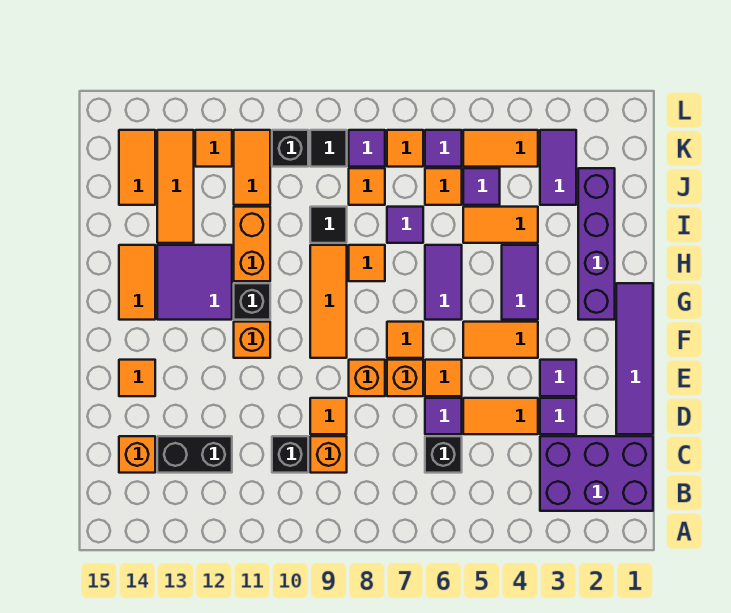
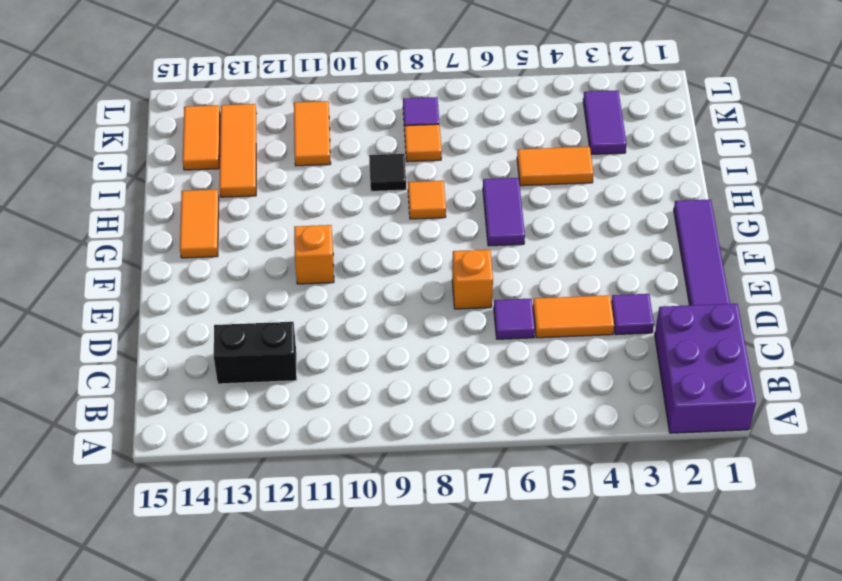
purple brick A1:C2 level 1 -> purple brick B1:C3 level 1
none -> black brick C6 level 1
none -> orange brick C9 level 1
none -> black brick C10 level 1
none -> orange brick C14 level 1

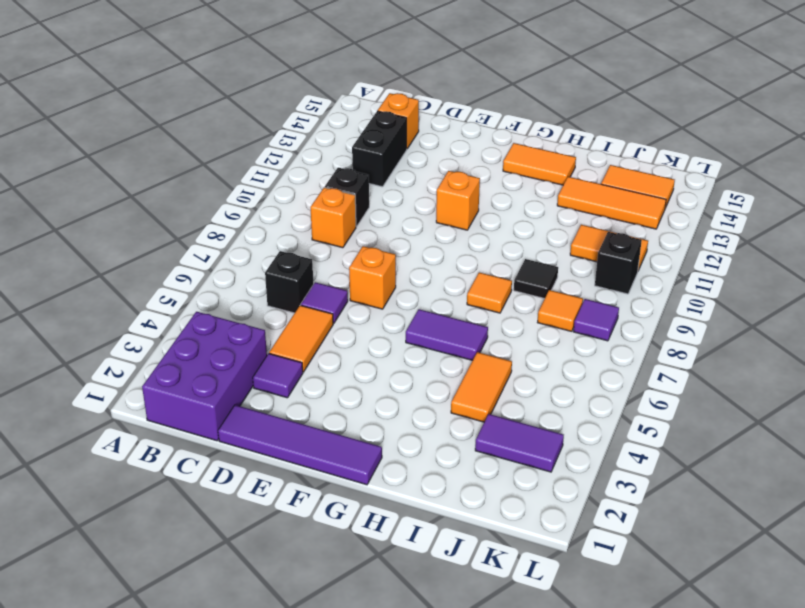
none -> orange tile D9 level 1
none -> purple tile E3 level 1
none -> orange tile E6 level 1
none -> orange brick E8 level 1

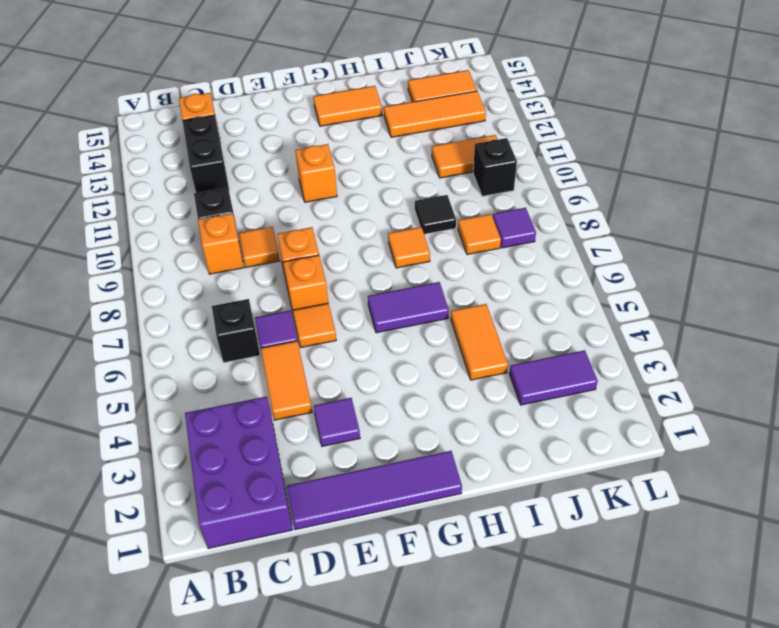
none -> purple tile D3 level 1
none -> orange tile E14 level 1
none -> orange tile F4:F5 level 1
none -> orange tile F7 level 1

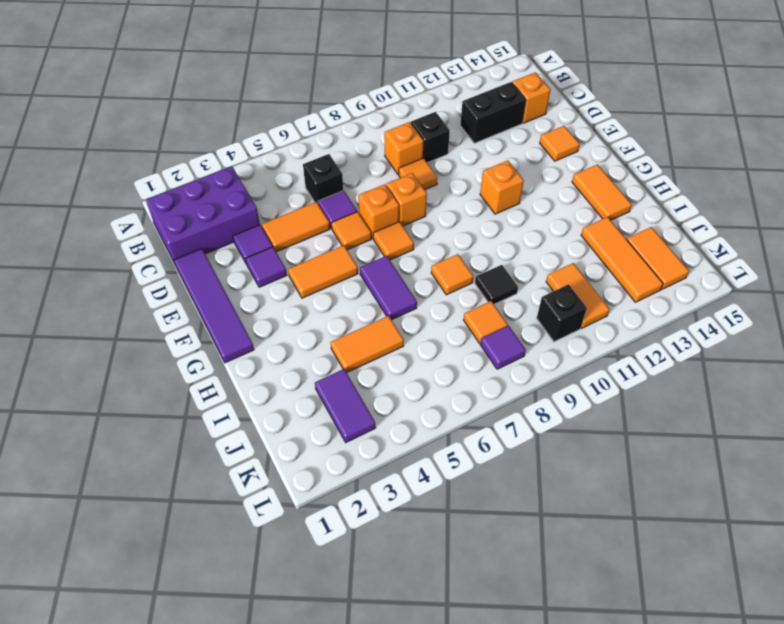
none -> orange tile F9:H9 level 1
none -> purple brick G2:J2 level 1
none -> purple tile G4:H4 level 1
none -> black brick G11 level 1

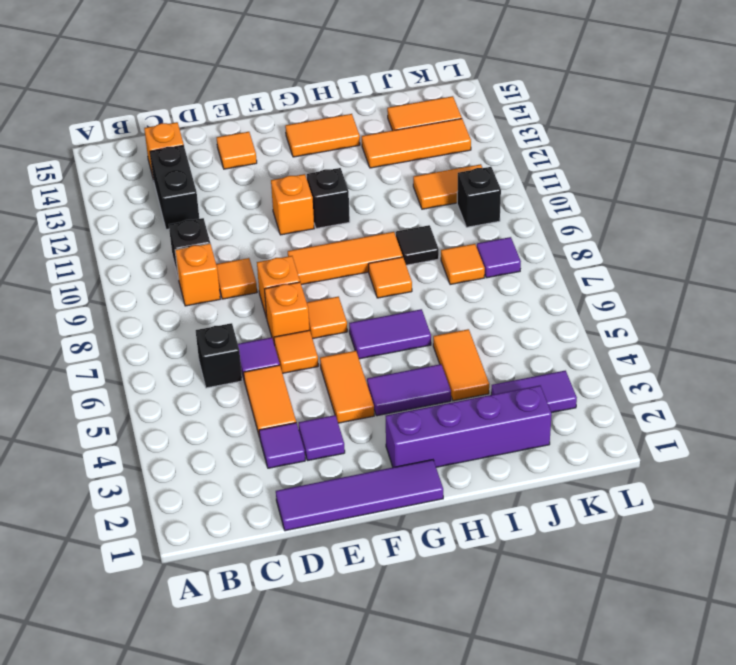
none -> purple brick B1:C3 level 1
none -> purple tile G12:H13 level 1
none -> orange brick H11:I11 level 1
none -> purple tile I7 level 1

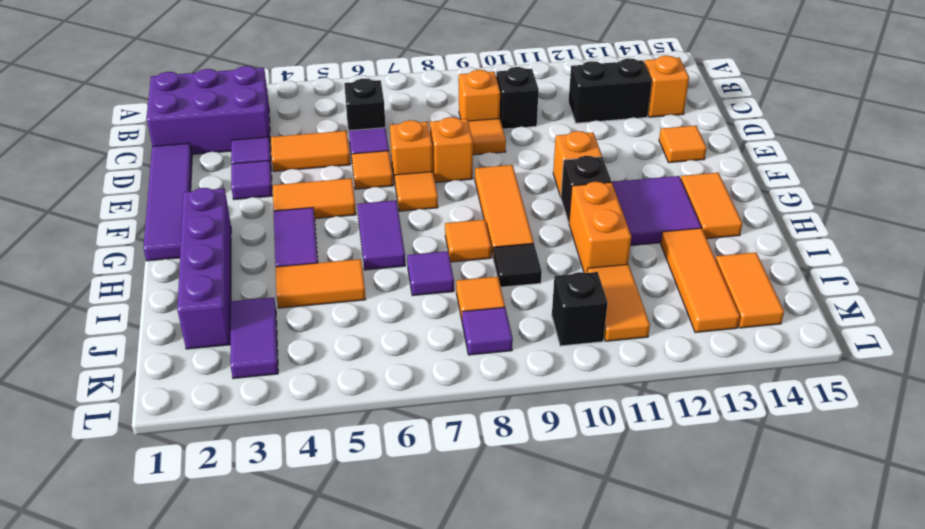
none -> purple tile J5 level 1
none -> orange tile J6 level 1
none -> orange tile K4:K5 level 1
none -> purple tile K6 level 1

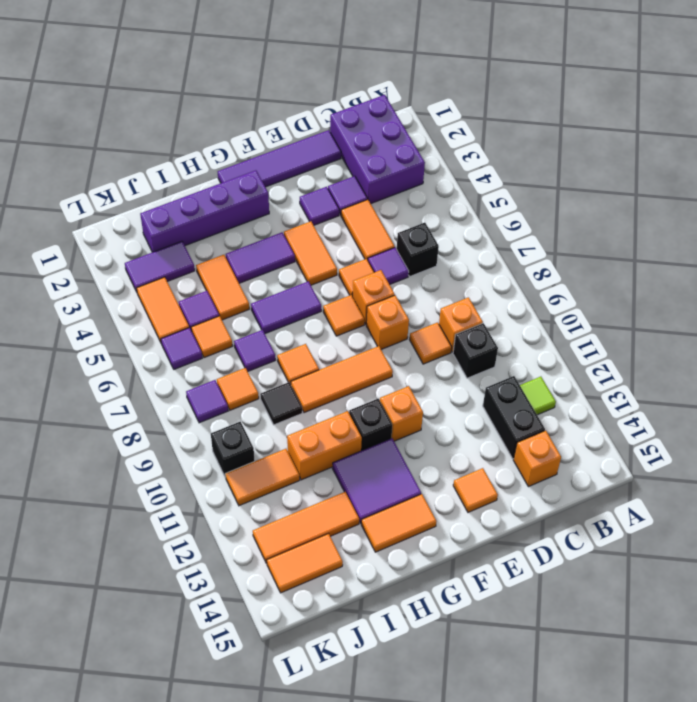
lime tile B12 level 1 -> none
none -> orange tile K7 level 1
none -> black tile K9 level 1
none -> orange tile K12 level 1

